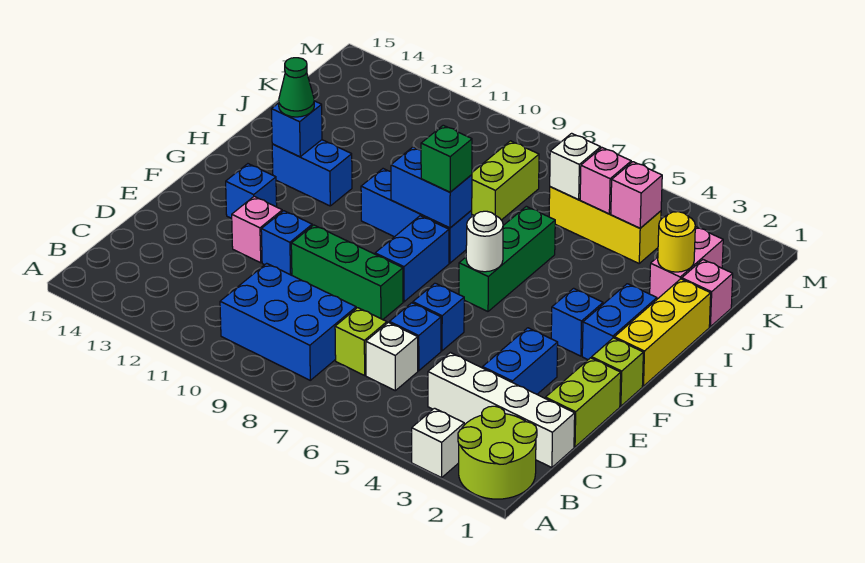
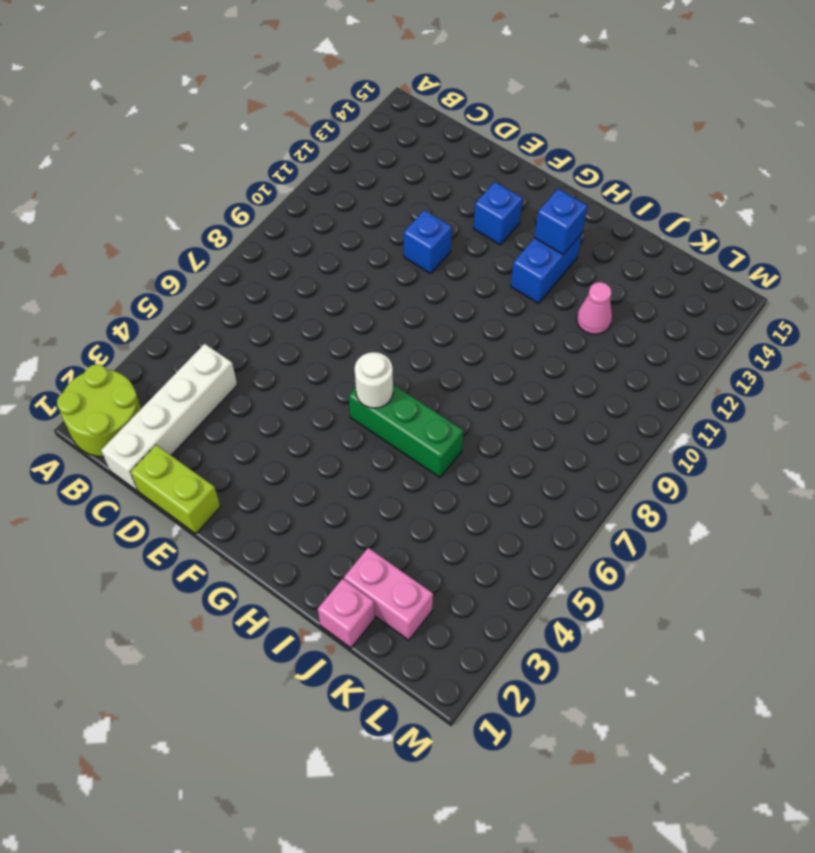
pink cone J12 level 1 -> none
none -> white brick A3 level 1
none -> blue brick B8:C10 level 1
none -> white brick C6 level 1
none -> lime brick C7 level 1

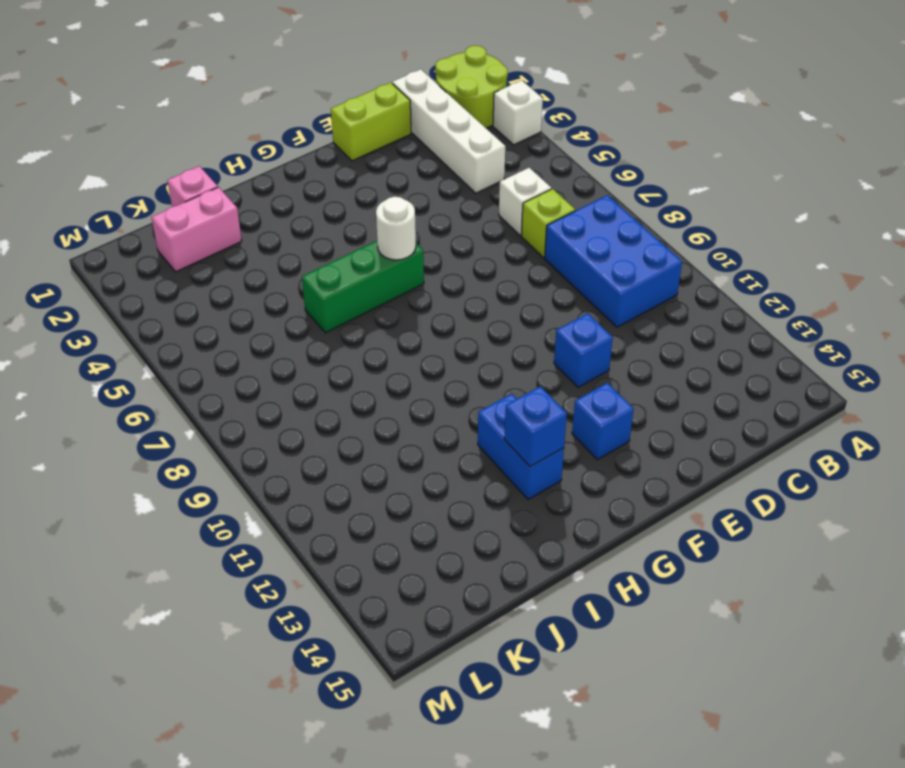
none -> blue brick D3:E3 level 1
none -> blue brick D6 level 1
none -> blue brick E6 level 1
none -> green brick E8:E10 level 1

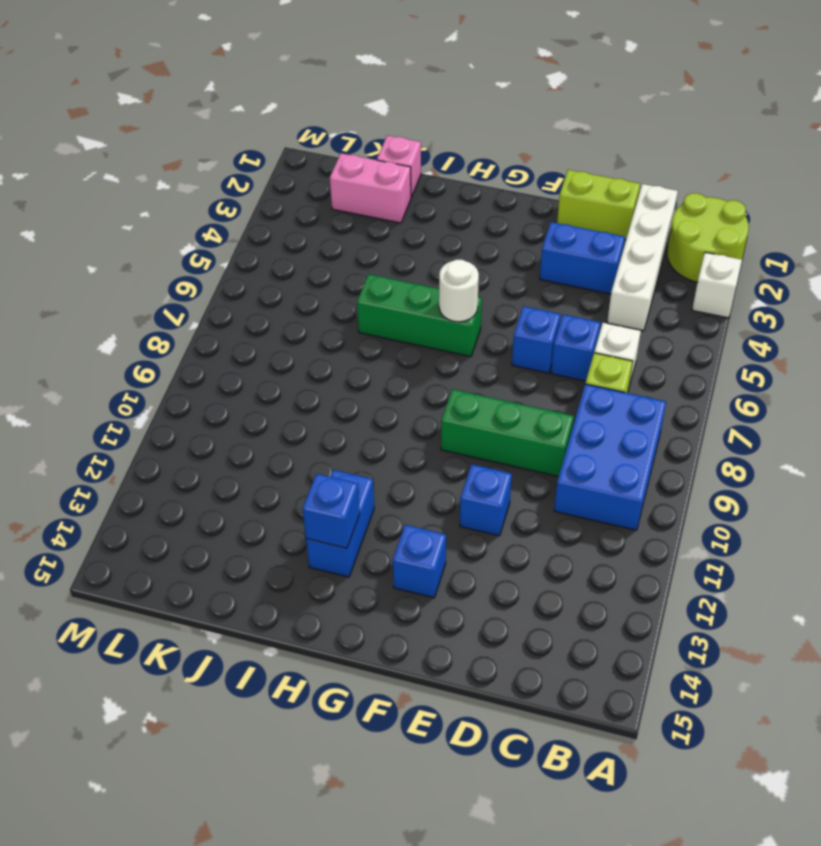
green brick D9:F9 level 1 -> green brick E8:E10 level 1
none -> pink brick E12 level 1
none -> lime brick F1 level 1
none -> blue brick F8:G8 level 1
none -> yellow brick G1:I1 level 1

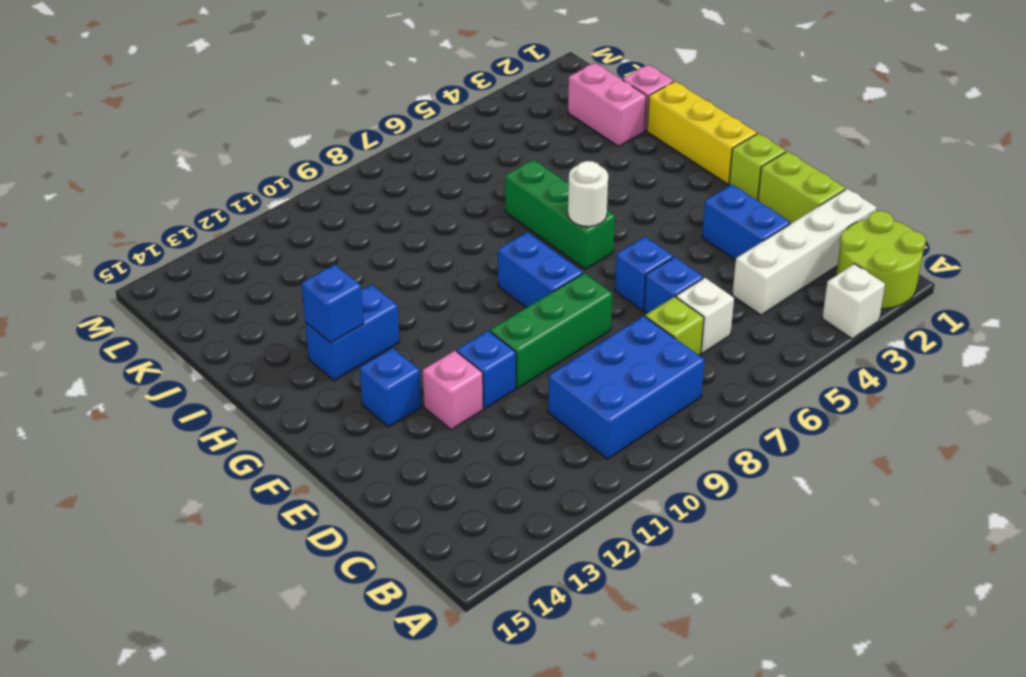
none -> blue brick G2:H2 level 1
none -> blue brick G3 level 1
none -> blue brick H8:H10 level 1
none -> lime brick J8:K8 level 1

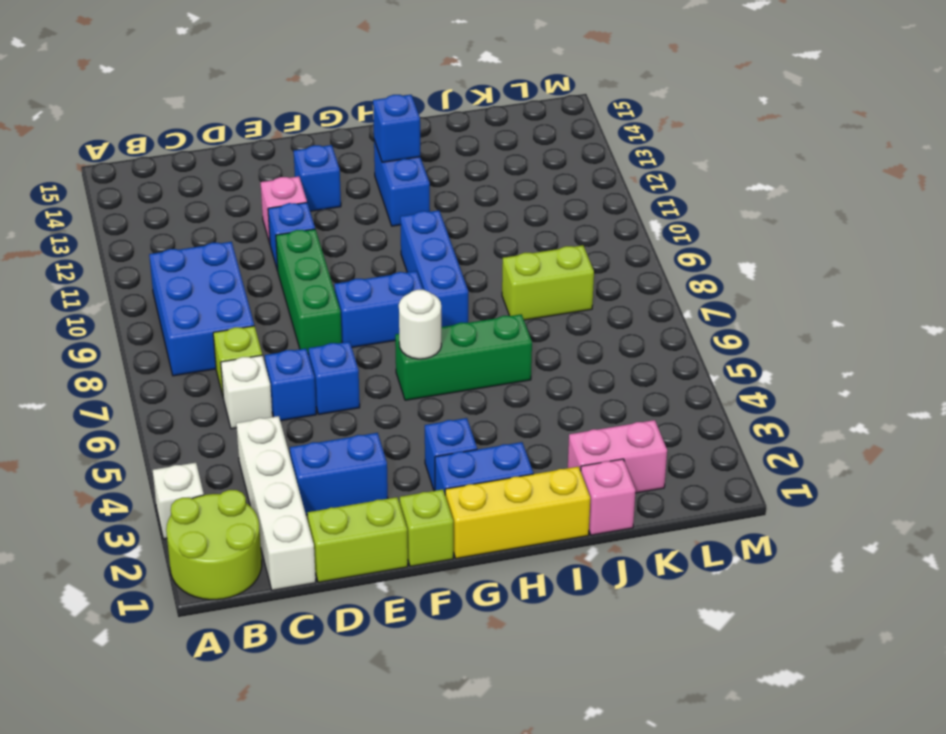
none -> yellow brick K4:K6 level 1
none -> blue brick H8:H9 level 2
none -> yellow round brick J2 level 2
none -> pink brick K4 level 2

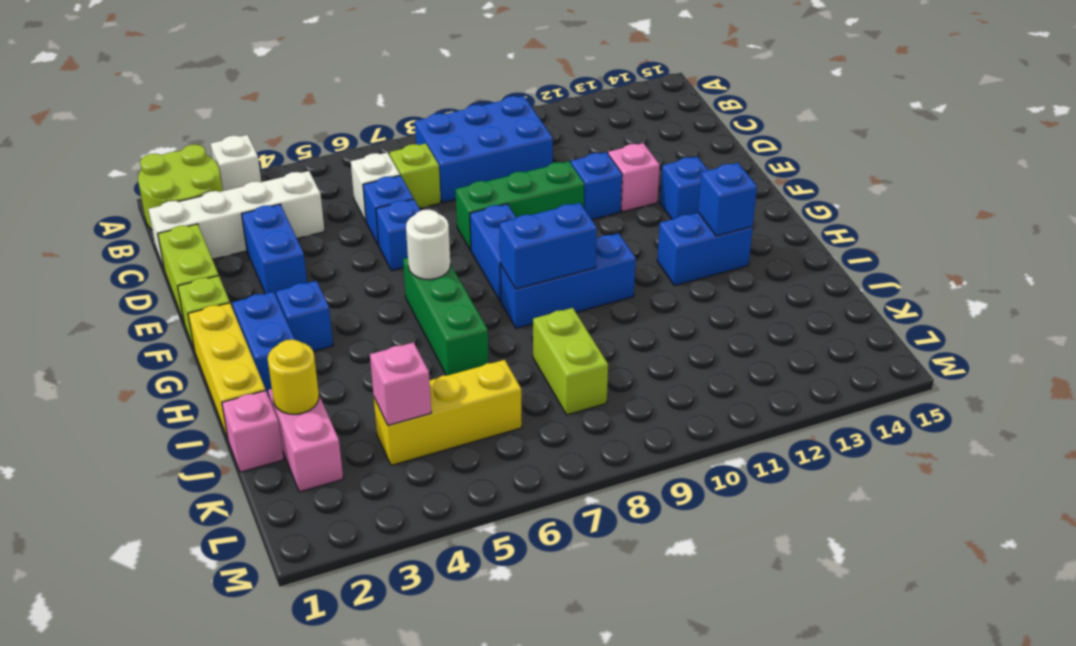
none -> pink brick K5 level 2
none -> white brick K6 level 2
none -> green brick H8 level 3
none -> green cone H13 level 3

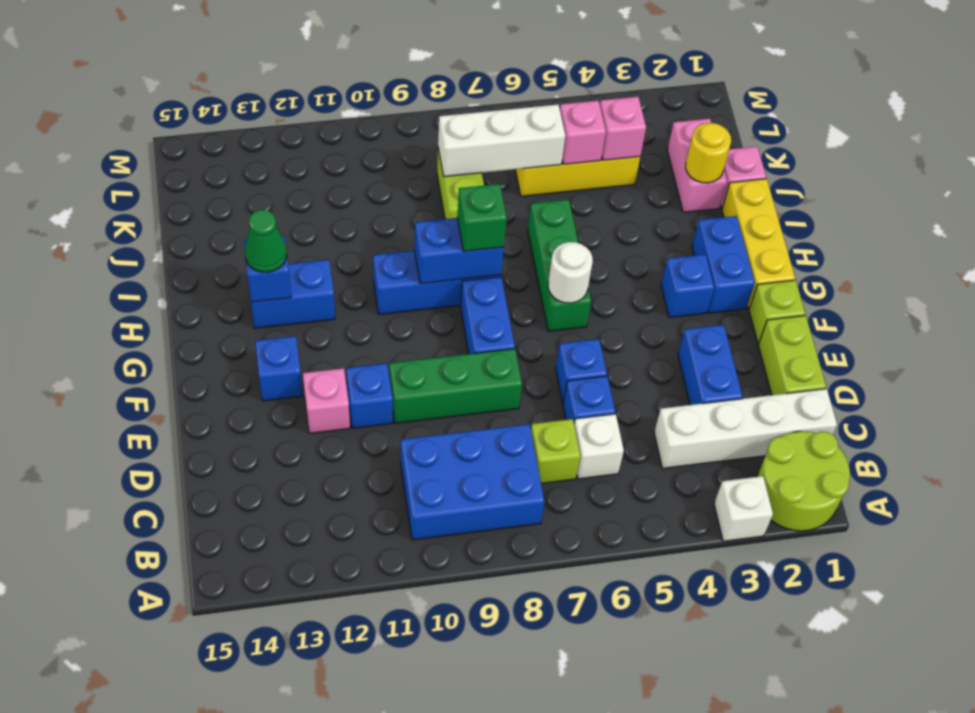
white brick K6:K8 level 2 -> white brick K6 level 2

